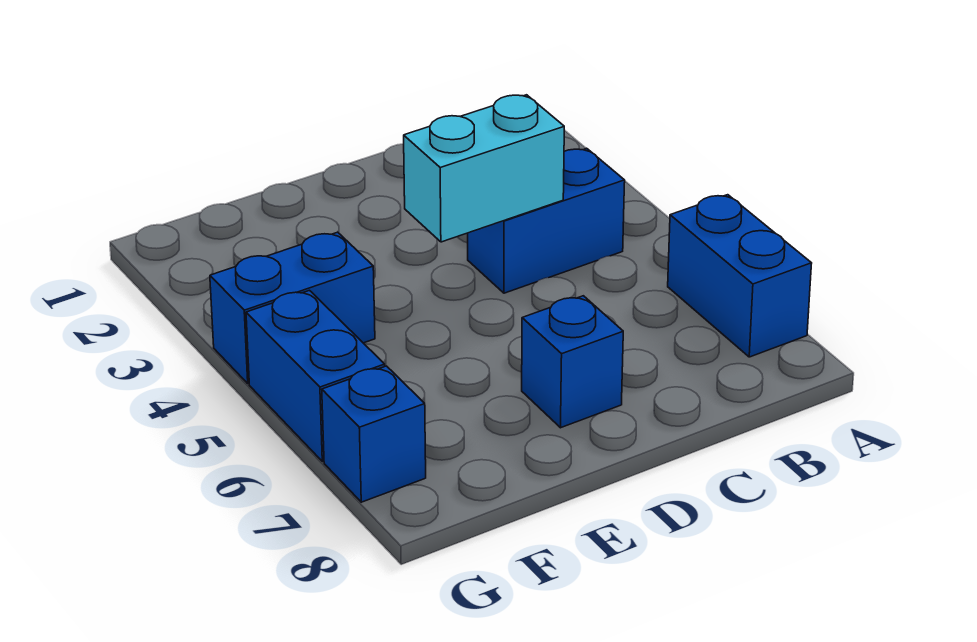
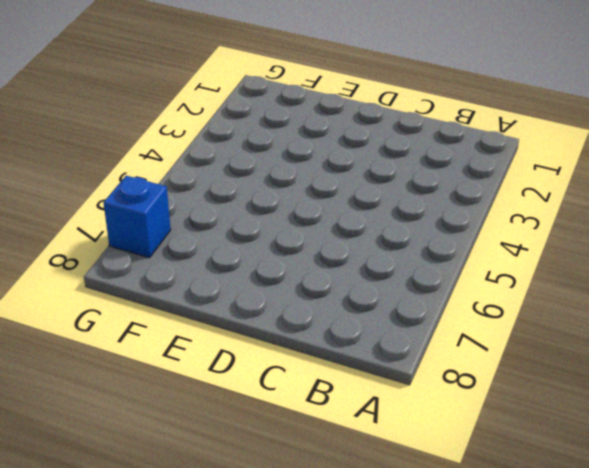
none -> blue brick A6:A7 level 1
none -> blue brick B4:C4 level 1

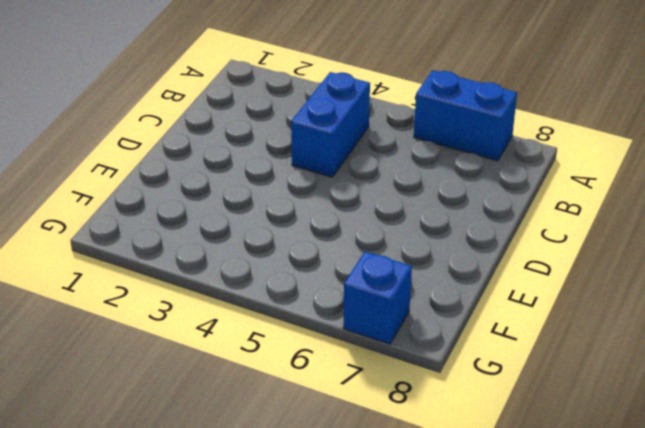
none -> blue brick D7 level 1
none -> blue brick F4:G4 level 1

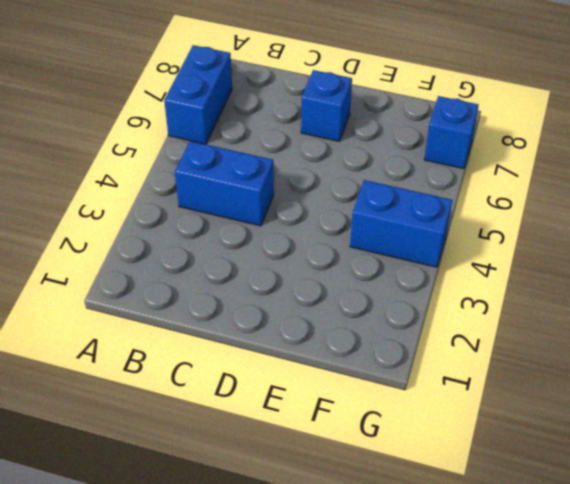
none -> blue brick G5:G6 level 1
none -> cyan brick C4:D4 level 2

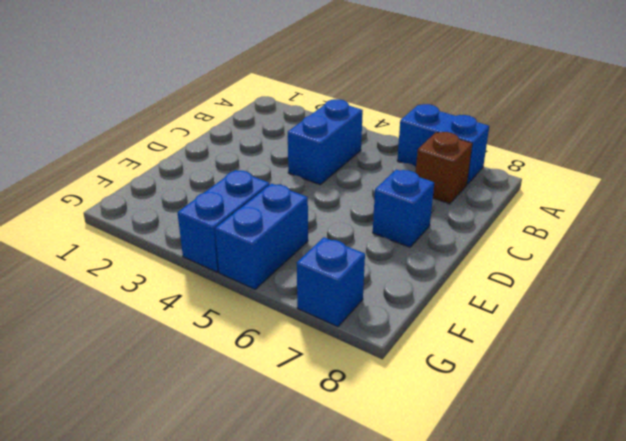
brown brick B7 level 1 -> none
blue brick F5:G5 level 1 -> blue brick G5:G6 level 1
none -> cyan brick C4:D4 level 2

